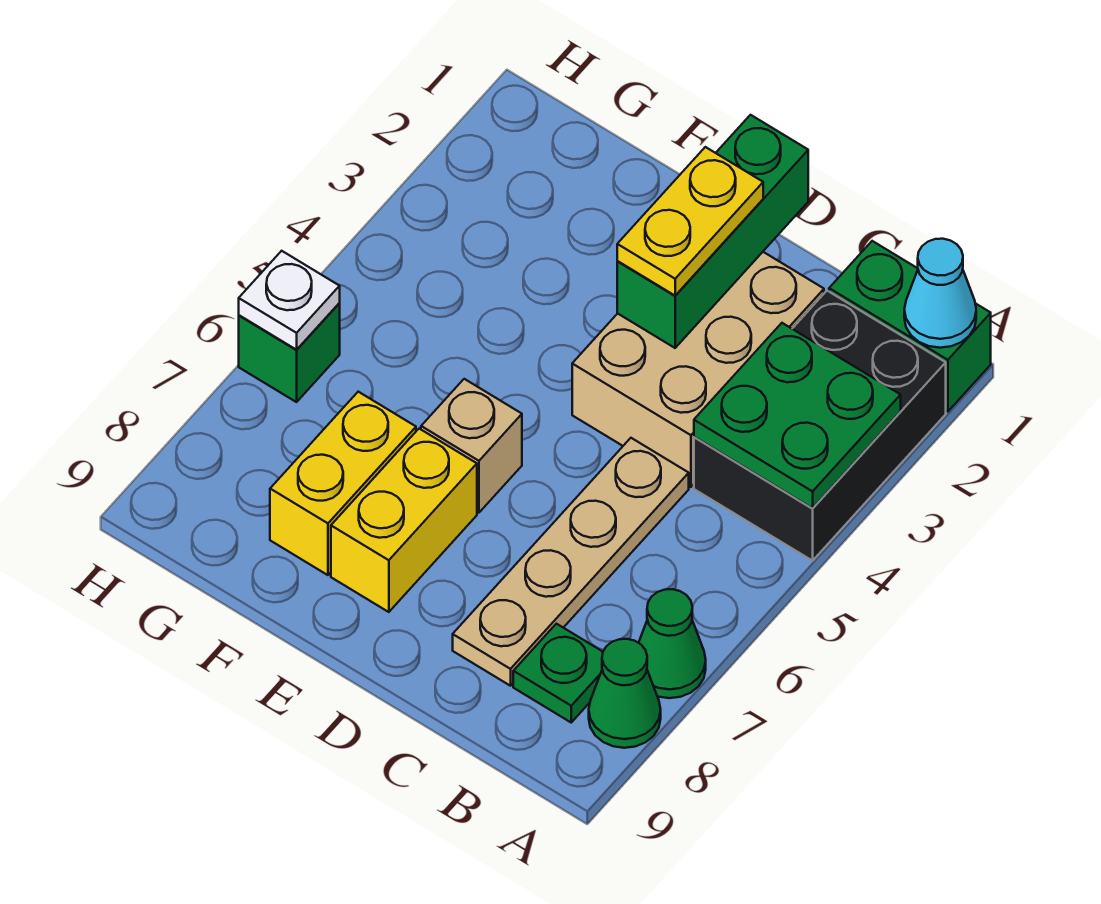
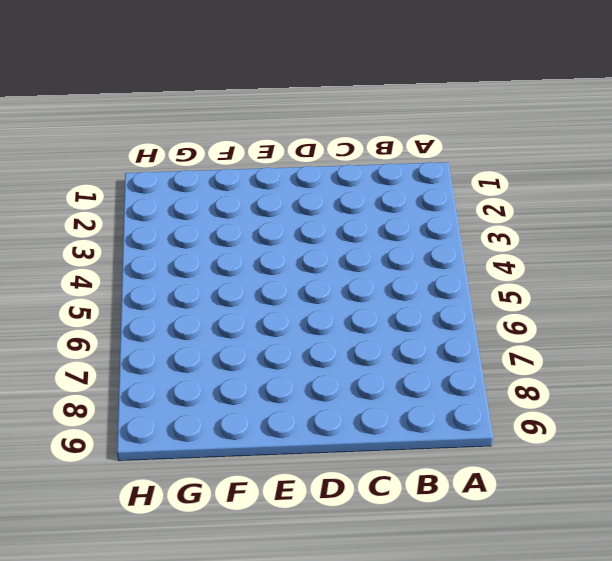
none -> green brick A1:B1 level 1
none -> black brick A2:B4 level 1
none -> green cone A7 level 1

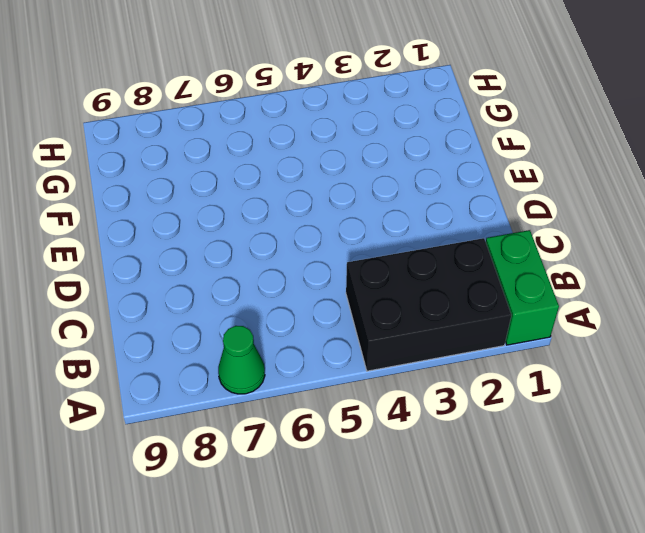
none -> green cone A8 level 1
none -> green plate B8 level 1
none -> tan brick C2:D4 level 1

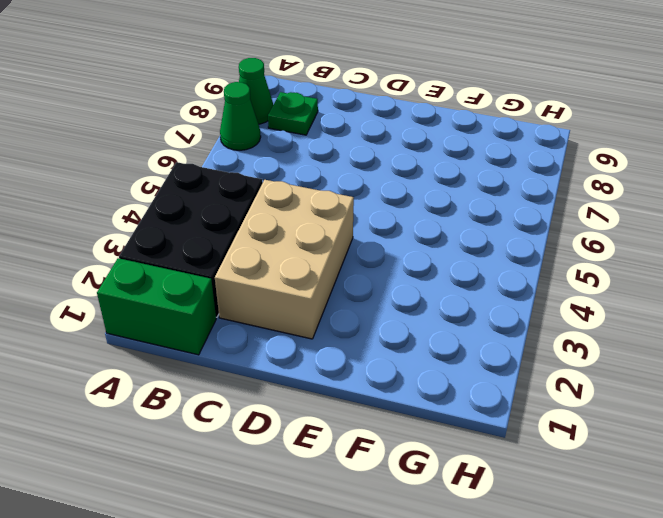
none -> tan plate C5:C8 level 1
none -> tan brick E6 level 1
none -> yellow brick E7:E8 level 1

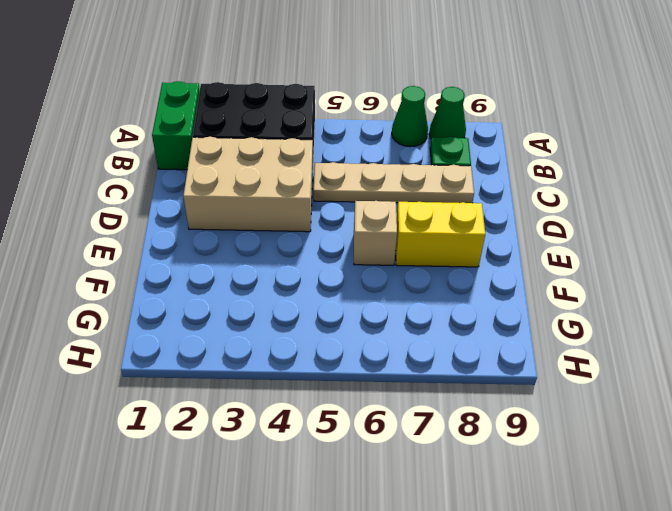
none -> yellow brick F7:F8 level 1
none -> green brick H6 level 1
none -> cyan cone A1 level 2

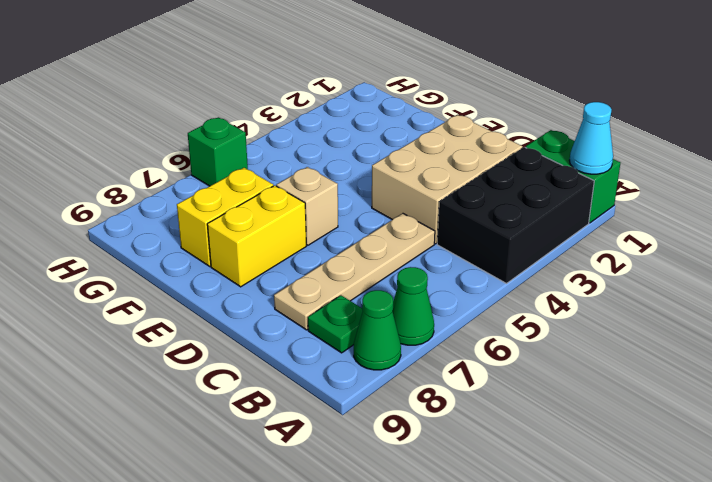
none -> green plate A3:B4 level 2
none -> green brick D1:D3 level 2
none -> white plate H6 level 2

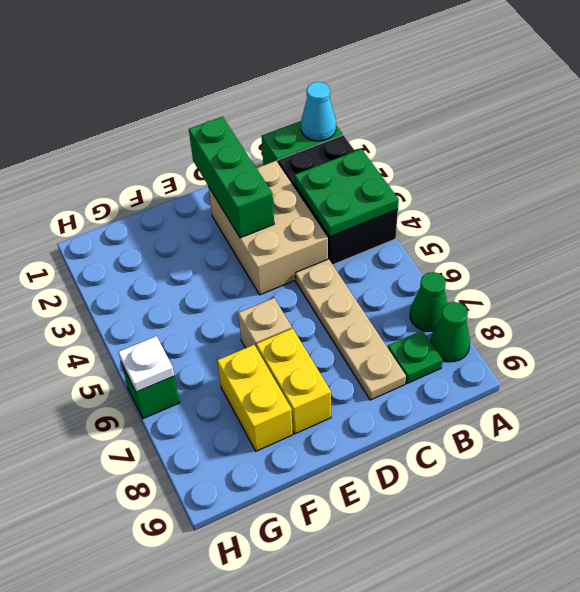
none -> yellow plate D2:D3 level 3

